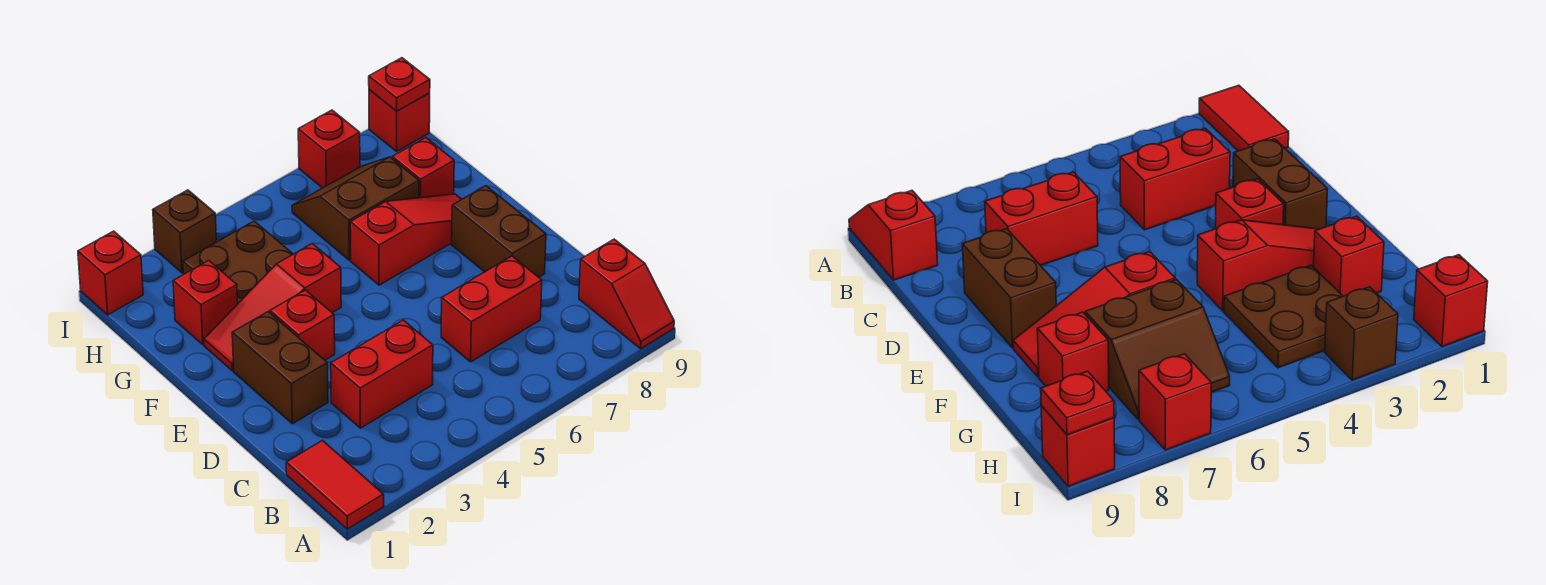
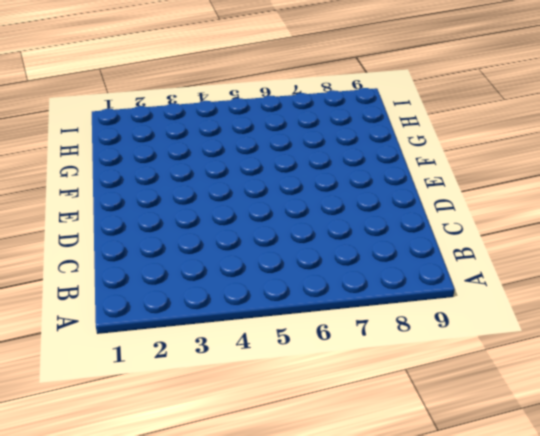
none -> red tile A1:B1 level 1
none -> red slope A9:B9 level 1 top B
none -> red brick C3:C4 level 1

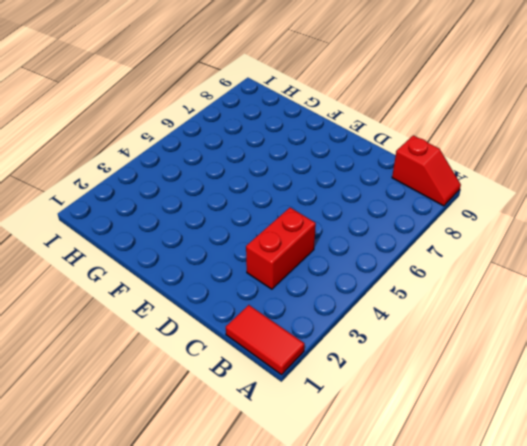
none -> red brick C6:C7 level 1
none -> brown brick D2:E2 level 1
none -> brown brick D8:E8 level 1

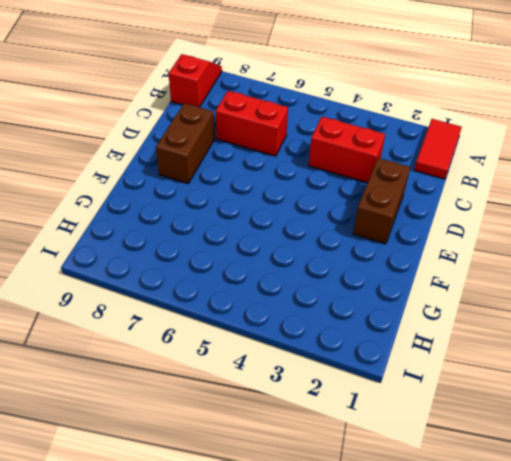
none -> red brick E3 level 1
none -> red slope F2:F4 level 1 top 4
none -> red slope F6:F8 level 1 top 6

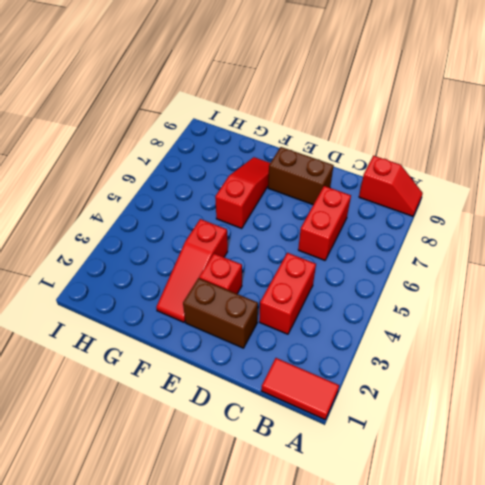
none -> red brick G2 level 1
none -> brown plate G3:H4 level 1
none -> brown slope G6:H7 level 1 top G

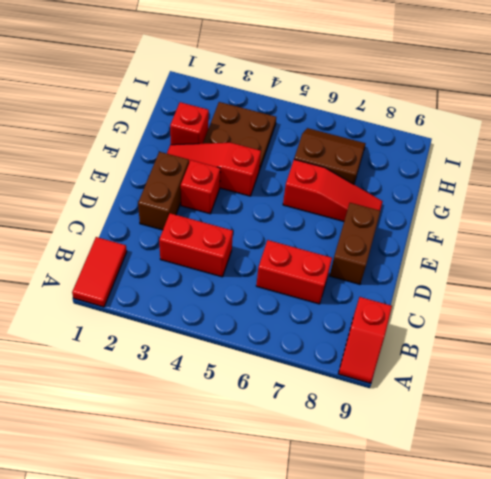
none -> red brick G8 level 1
none -> red brick I1 level 1
none -> brown brick I3 level 1

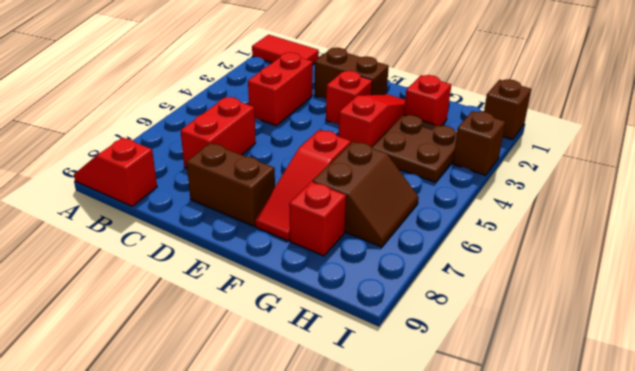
brown brick I1 level 1 -> red brick I1 level 1
none -> red brick I7 level 1
none -> red brick I9 level 1
none -> red plate I9 level 2

